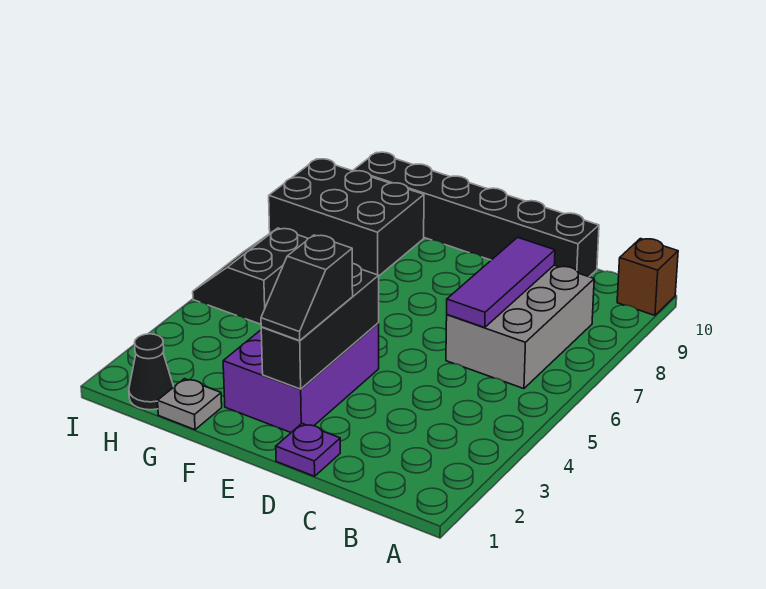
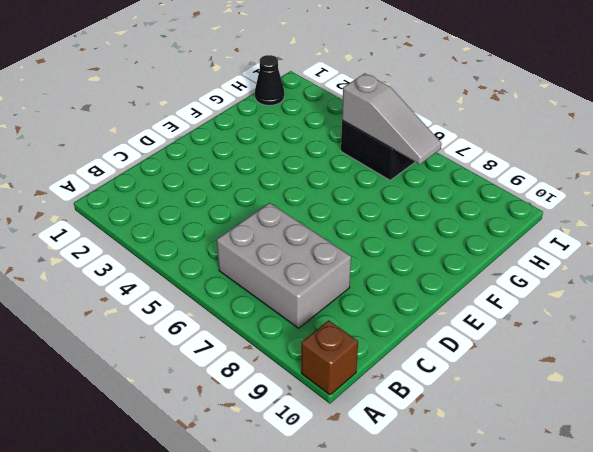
grey slope H5:H7 level 2 top 5 -> none
none -> black brick C10:H10 level 1
none -> purple plate D1 level 1
none -> purple brick E2:F4 level 1

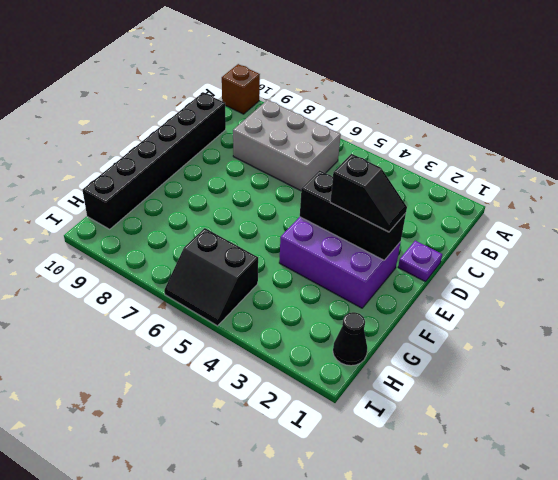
none -> grey plate G1 level 1
none -> black brick G8:I9 level 1
none -> purple tile C6:C8 level 2

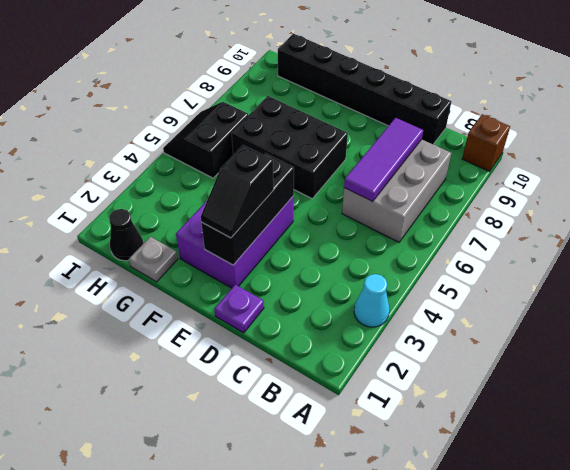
cyan cone A3 level 1 -> none
black brick E6:G7 level 1 -> black brick G8:I9 level 1

